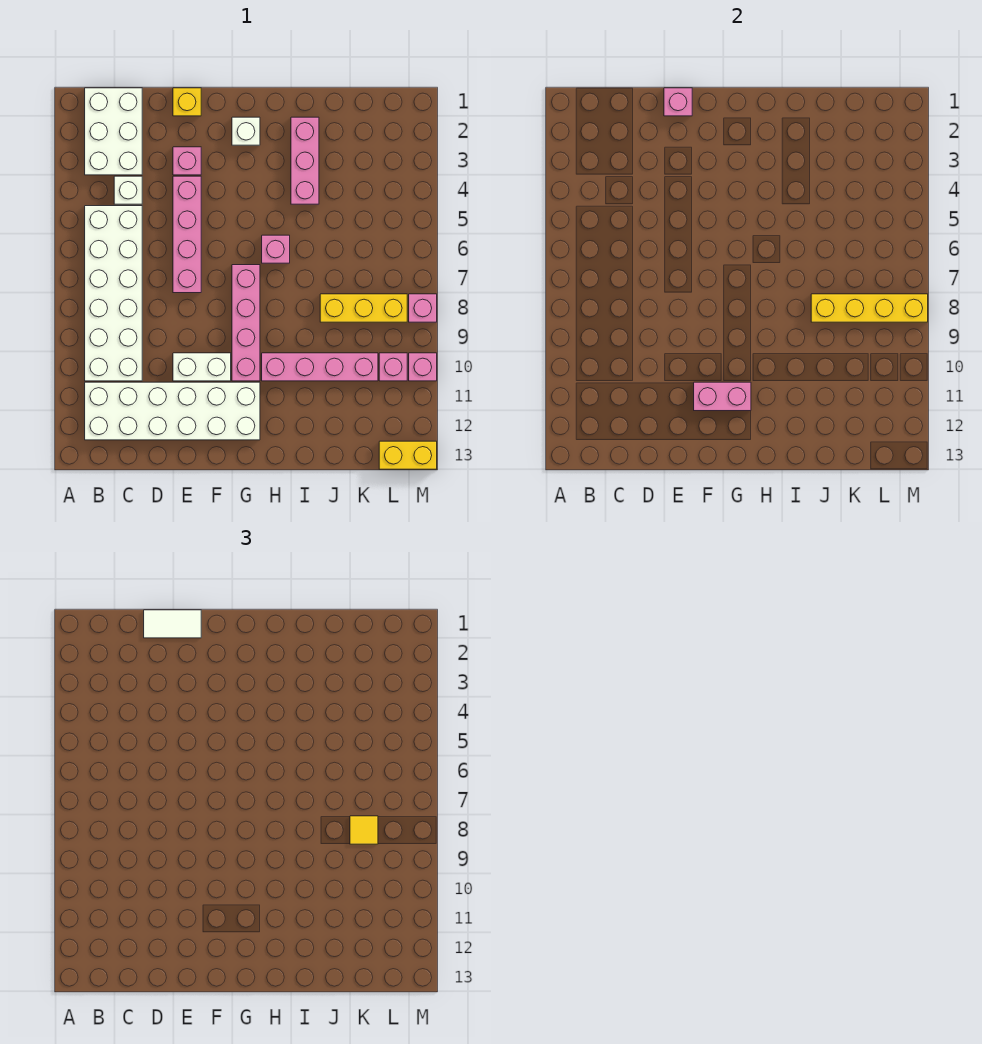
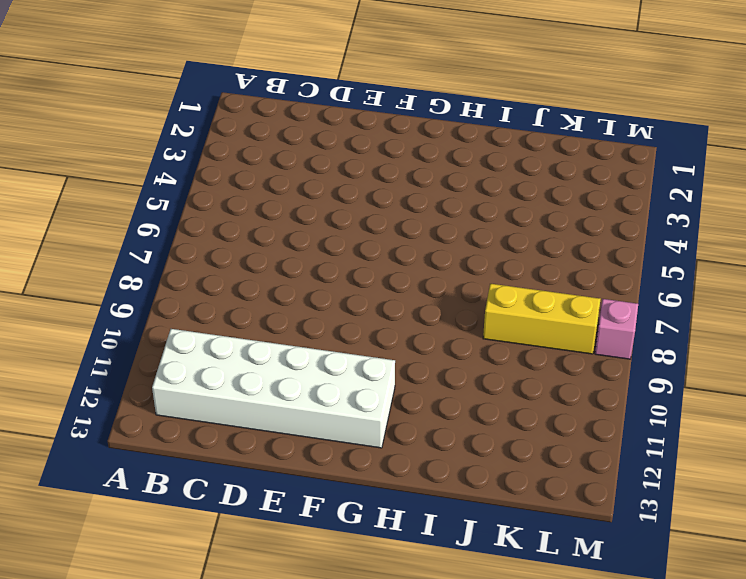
none -> white brick B1:C3 level 1
none -> white brick B5:C10 level 1
none -> white brick C4 level 1

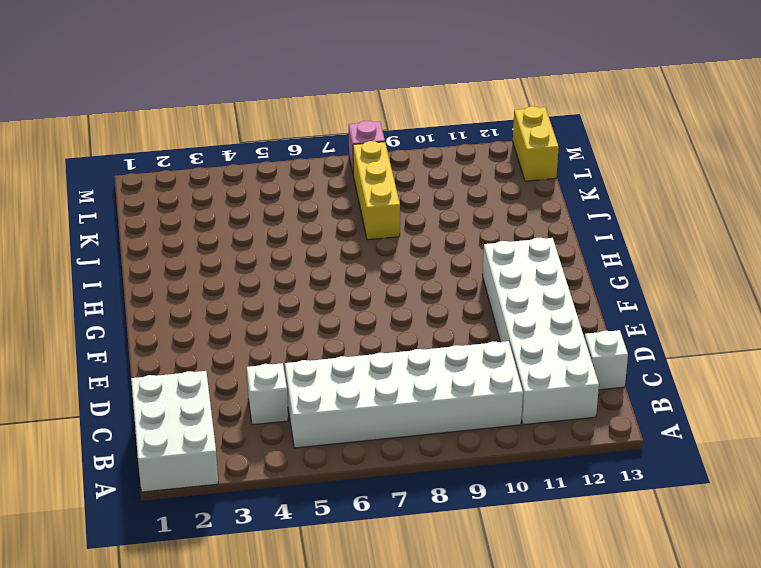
white brick A1:C2 level 1 -> white brick B1:C3 level 1
white brick C13 level 1 -> white brick G2 level 1
none -> yellow brick E1 level 1
none -> pink brick E3 level 1
none -> pink brick E4:E7 level 1

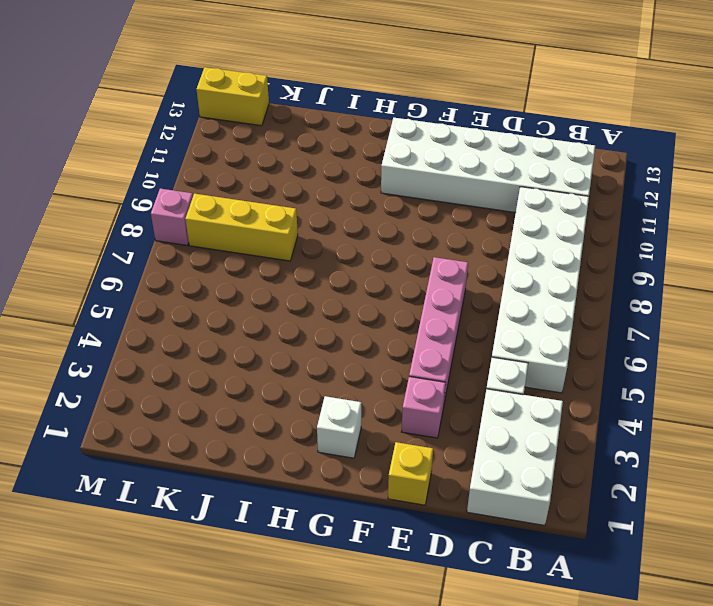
none -> white brick E10:F10 level 1
none -> pink brick G7:G10 level 1
none -> pink brick H6 level 1

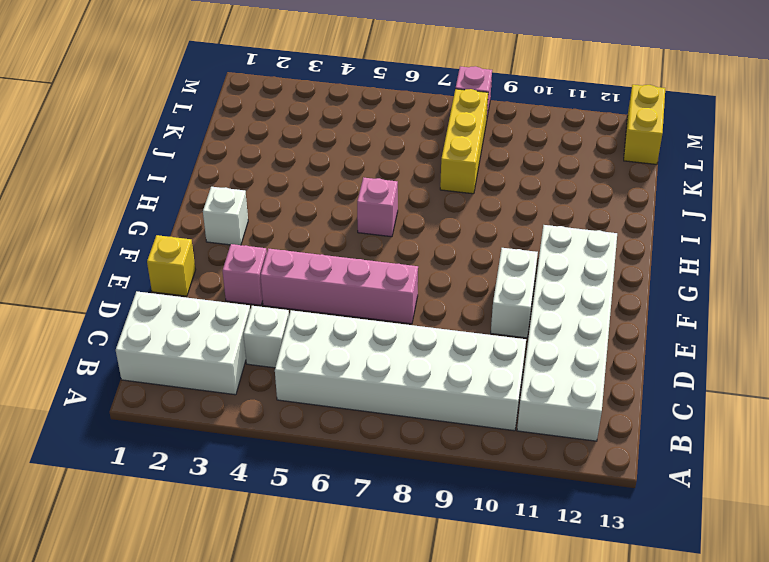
none -> pink brick G7:G10 level 1
none -> pink brick H10:K10 level 1
none -> pink brick I2:I4 level 1

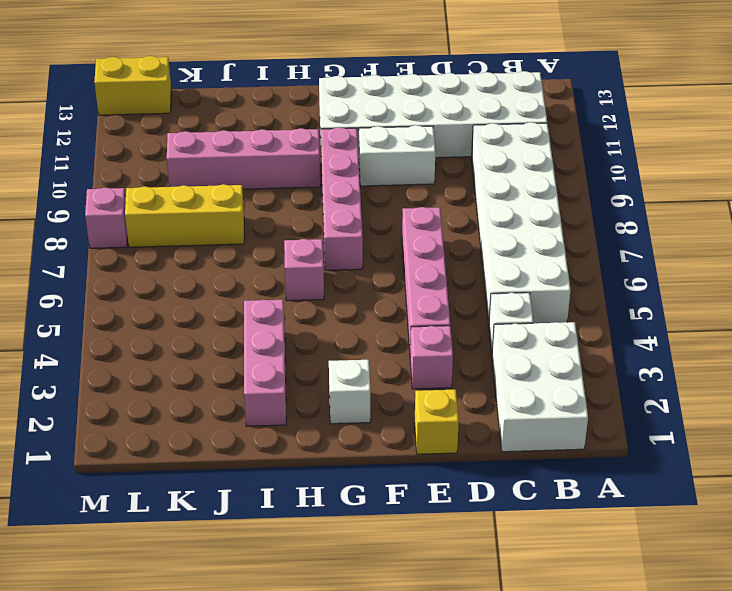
none -> pink brick L10 level 1
none -> pink brick M10 level 1
none -> pink brick E1 level 2

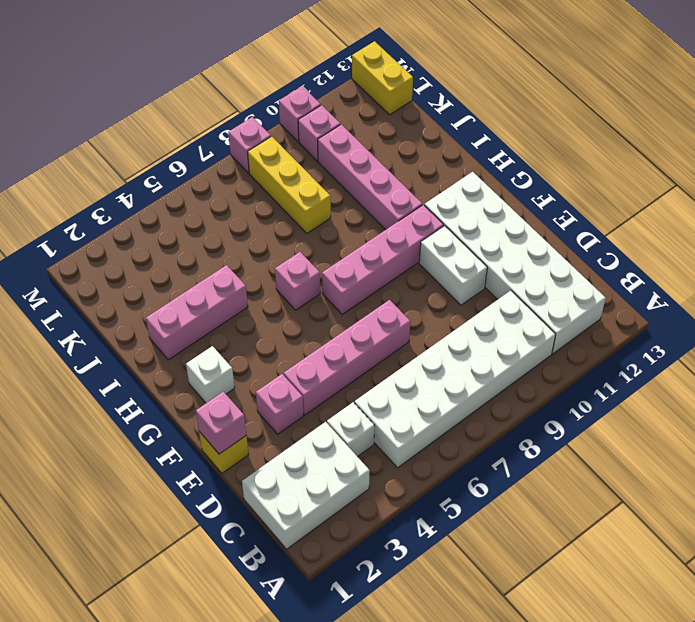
none -> pink brick F11:G11 level 2
none -> yellow brick J8:M8 level 2
none -> white tile D1:E1 level 3

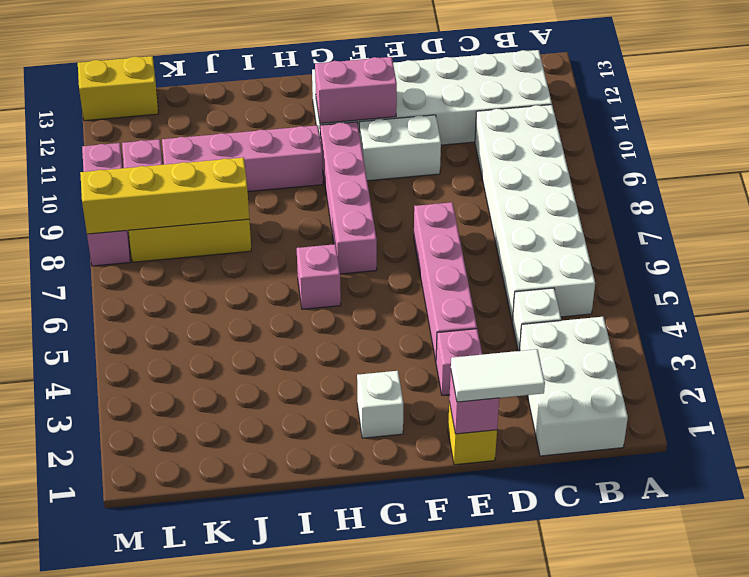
none -> pink brick I2:I4 level 1
none -> yellow tile K8 level 3

